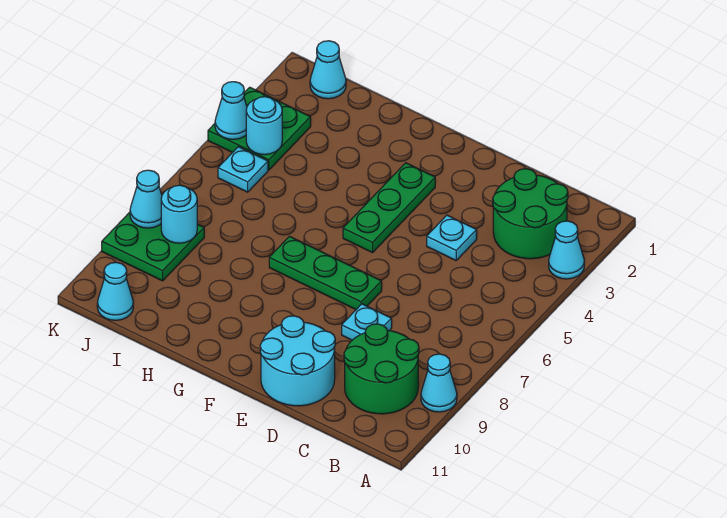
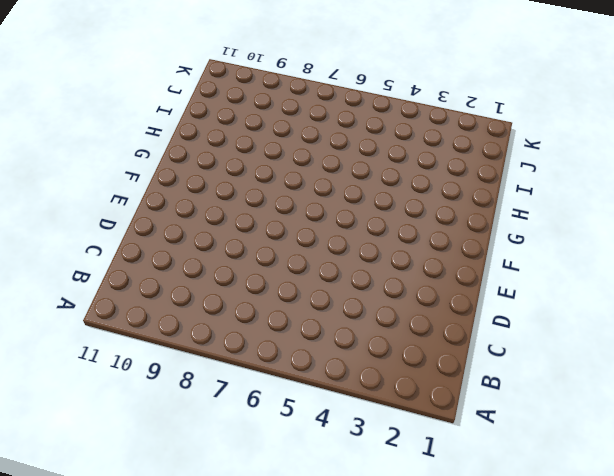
none -> cyan cone A3 level 1
none -> cyan cone A9 level 1
none -> green round brick B2:C3 level 1

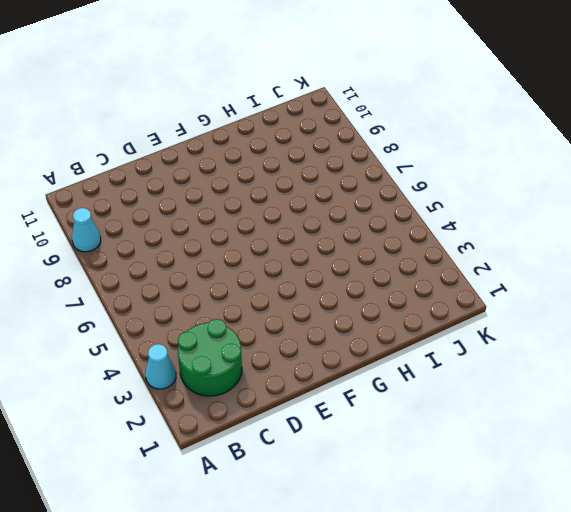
none -> green round brick B9:C10 level 1
none -> cyan plate D4 level 1
none -> cyan plate D8 level 1

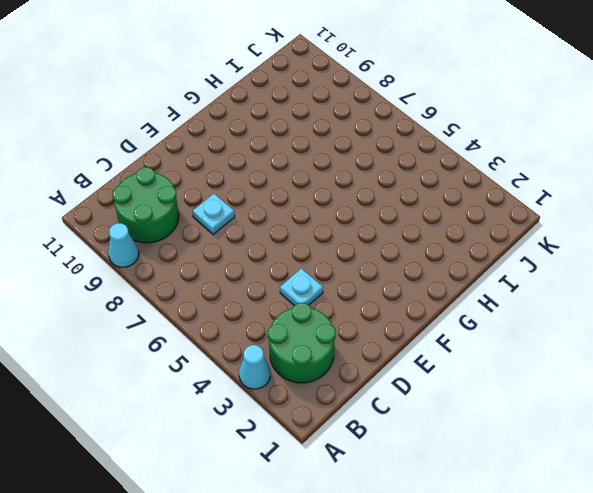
none -> cyan round brick D10:E11 level 1
none -> green plate E7:G7 level 1
none -> green plate F3:F5 level 1

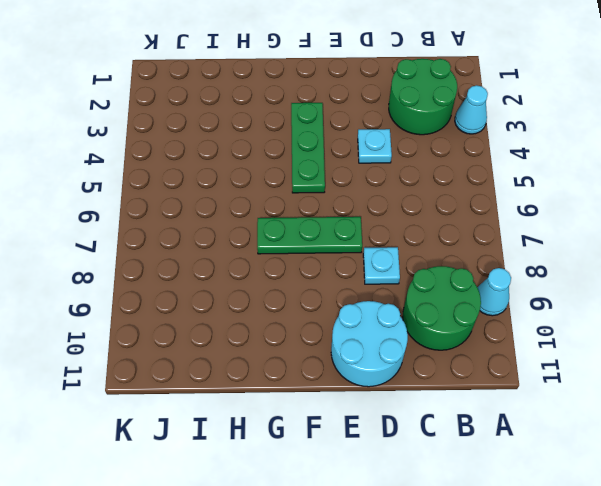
none -> cyan cone J1 level 1
none -> green plate J3:K4 level 1
none -> cyan plate J5 level 1

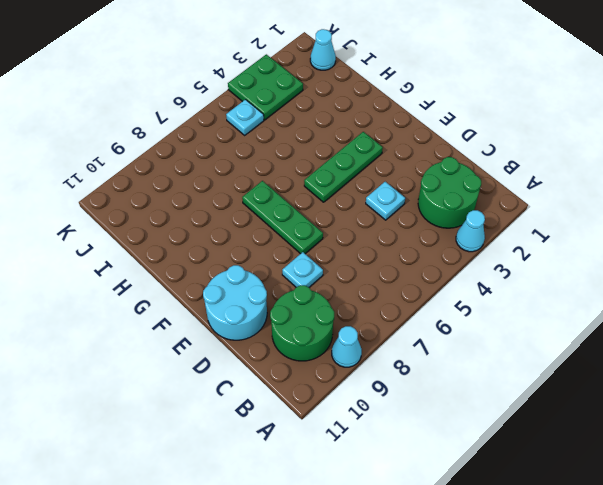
none -> green plate J8:K9 level 1
none -> cyan cone J11 level 1
none -> cyan round brick J4 level 2

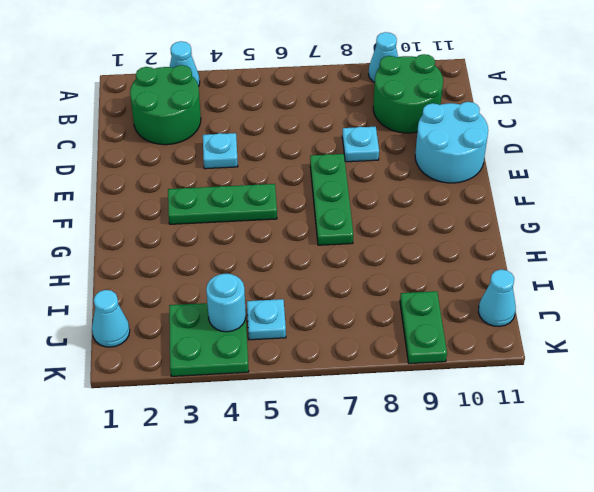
green plate J9:K9 level 1 -> green plate J8:K9 level 1
none -> cyan round brick J8 level 2
none -> cyan cone K4 level 2
none -> cyan cone K8 level 2

